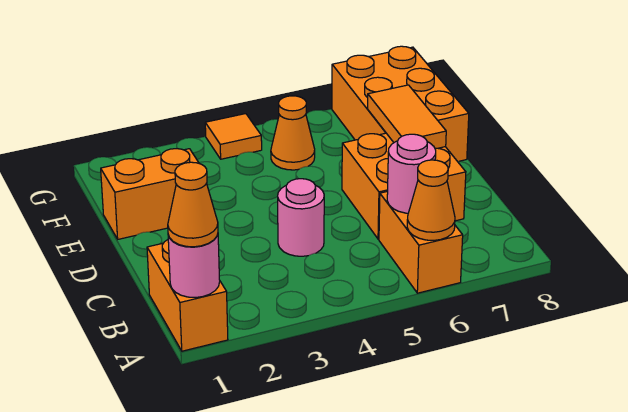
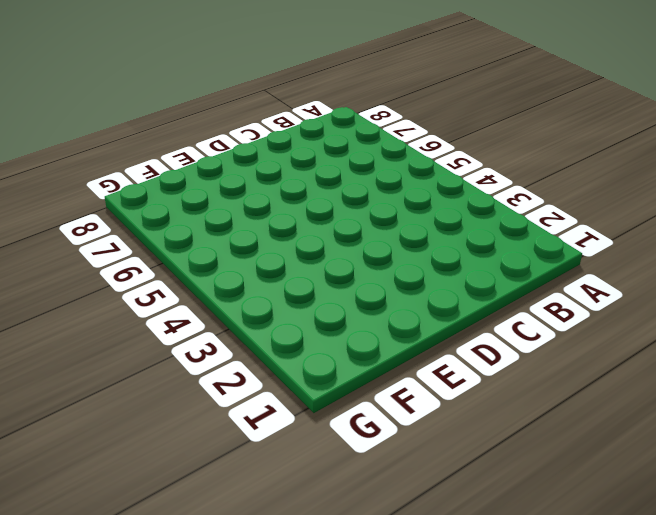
none -> orange brick A1:B1 level 1
none -> orange brick A6:B6 level 1
none -> pink round brick C4 level 1

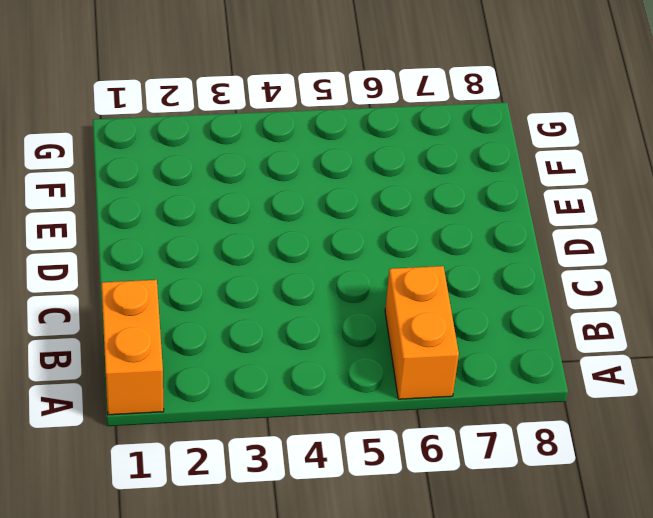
none -> pink round brick C4 level 1
none -> orange brick C6:D7 level 1
none -> orange brick E1:E2 level 1

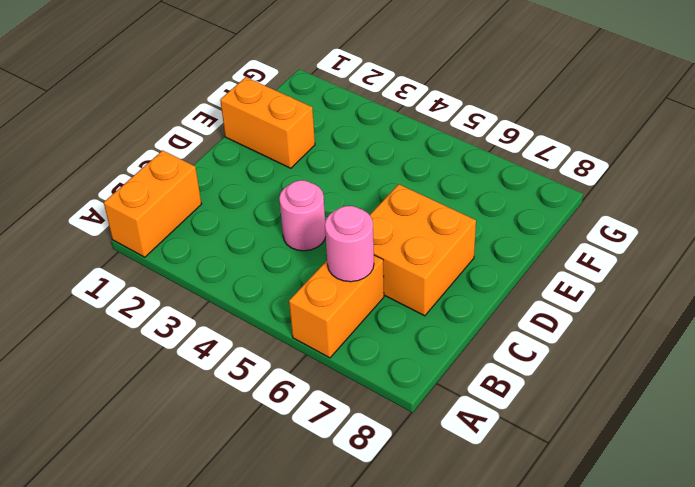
none -> orange brick E7:G8 level 1
none -> orange cone F5 level 1
none -> orange tile G4 level 1

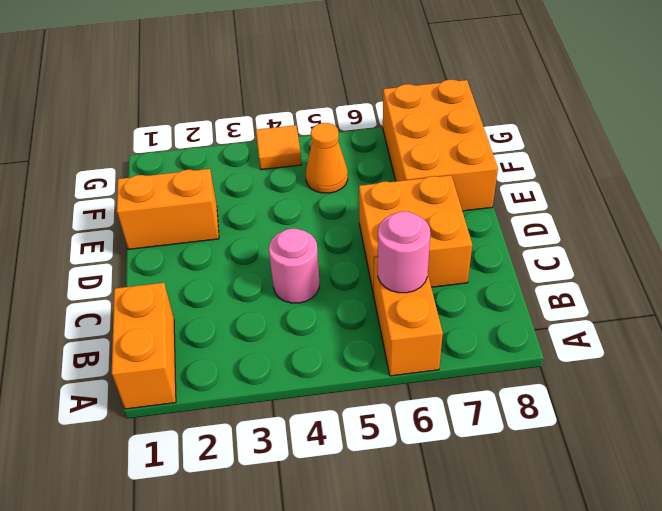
none -> pink round brick A1 level 2
none -> orange cone A6 level 2
none -> orange tile D7:E7 level 2

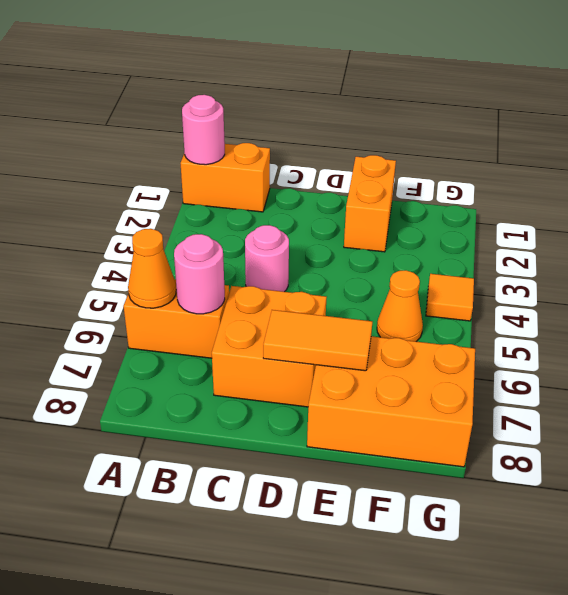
none -> orange cone A1 level 3

